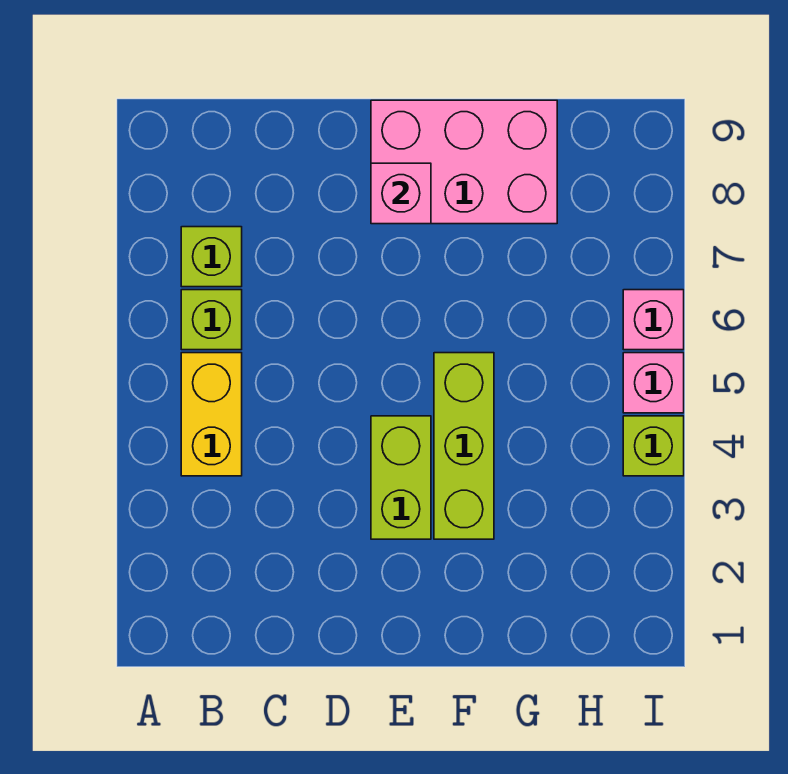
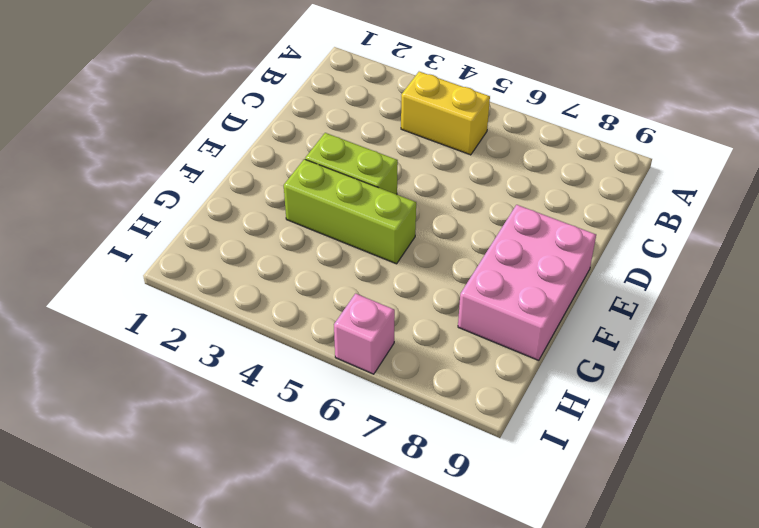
none -> lime brick B6 level 1
none -> lime brick B7 level 1

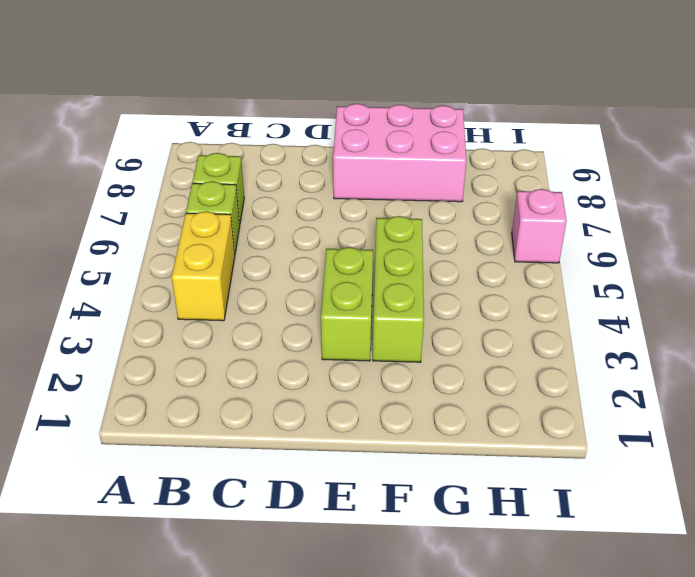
none -> lime brick I4 level 1
none -> pink brick I5 level 1

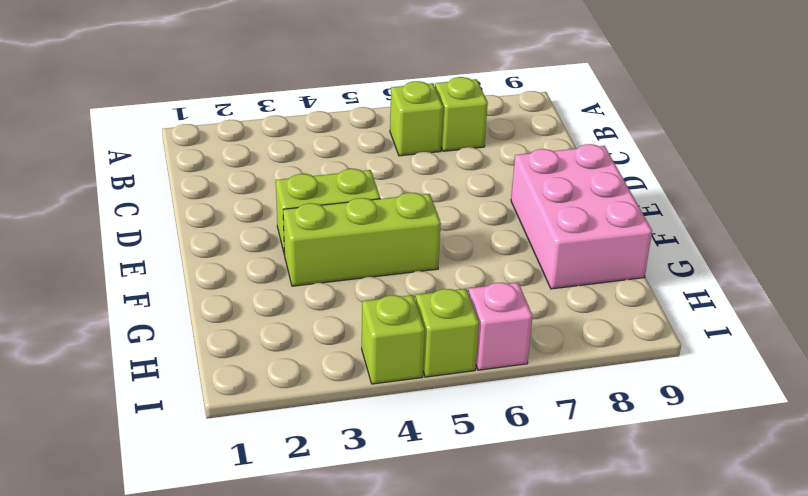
lime brick I5 level 1 -> pink brick I5 level 1
none -> yellow brick B4:B5 level 1
none -> pink brick E8 level 2

